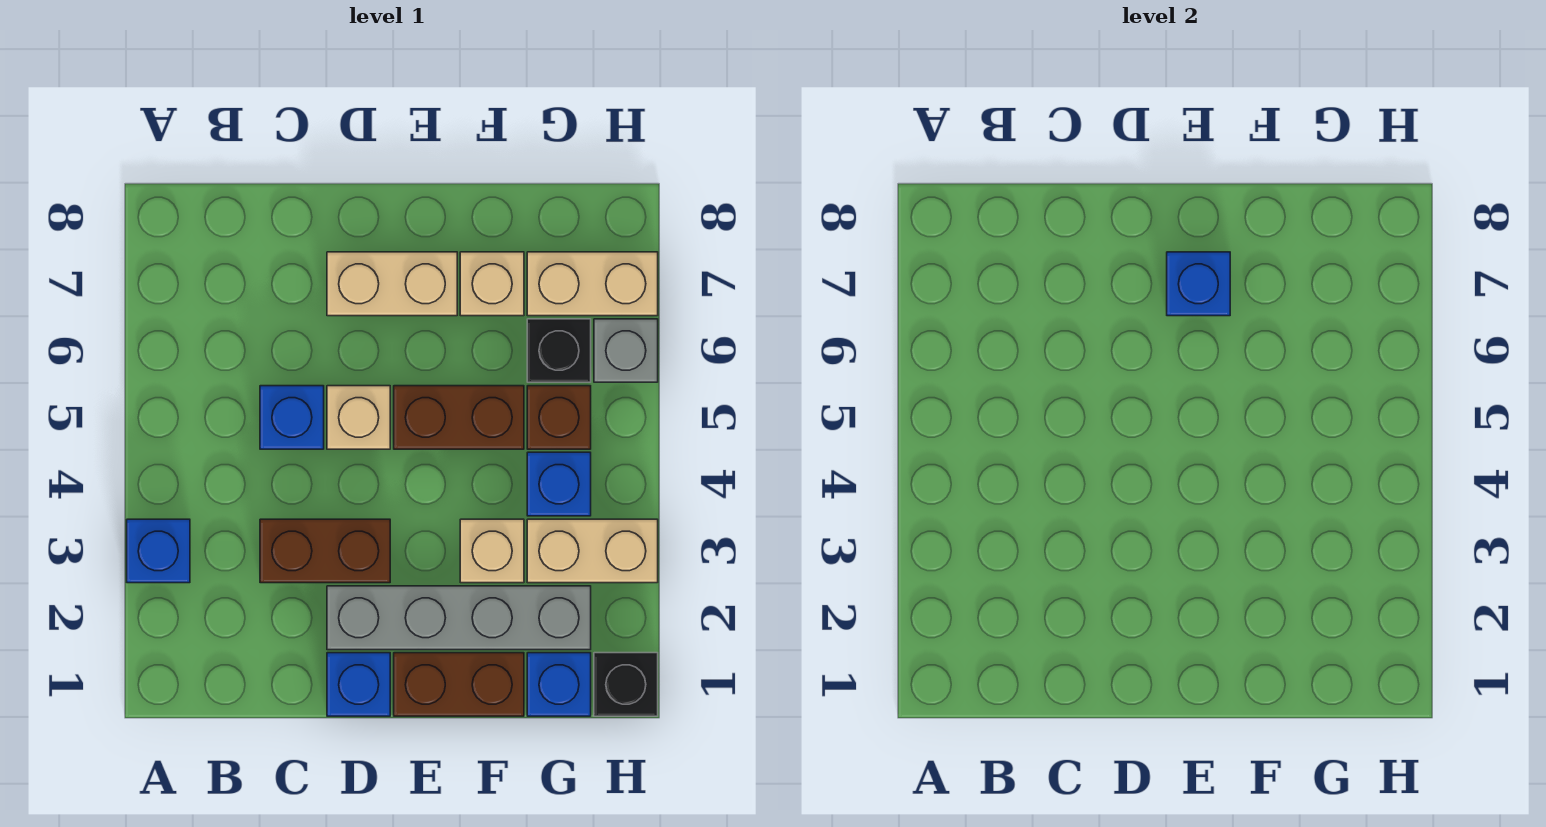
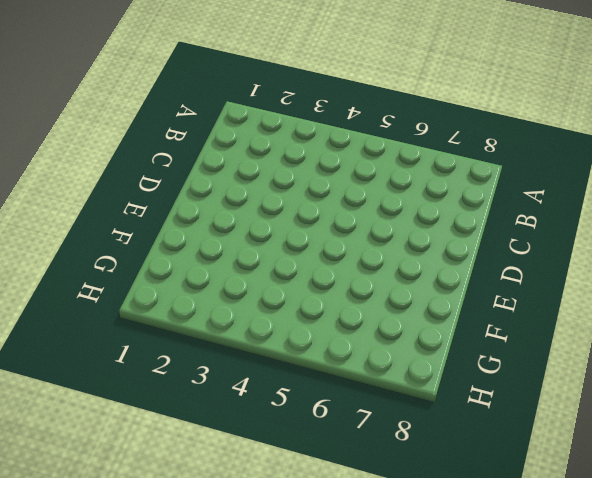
none -> blue brick A3 level 1
none -> brown brick C3:D3 level 1
none -> blue brick C5 level 1

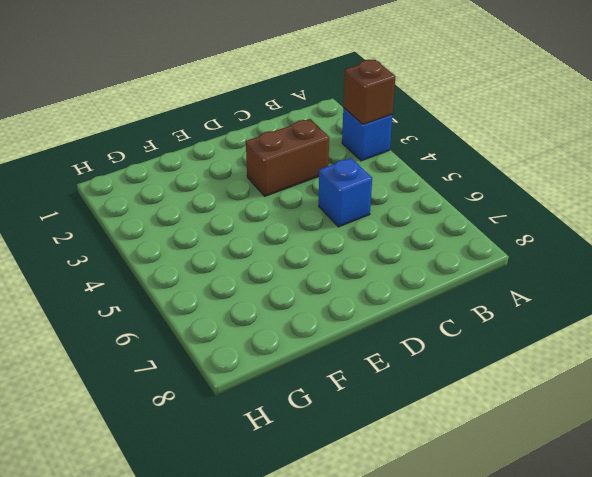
brown brick A3 level 2 -> brown brick G5 level 1
none -> blue brick D1 level 1
none -> grey brick D2:G2 level 1
none -> tan brick D5 level 1

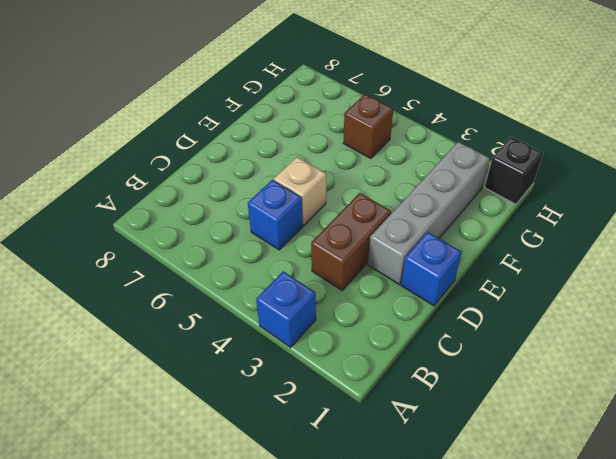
none -> tan brick D7:E7 level 1
none -> brown brick E1:F1 level 1
none -> brown brick E5:F5 level 1

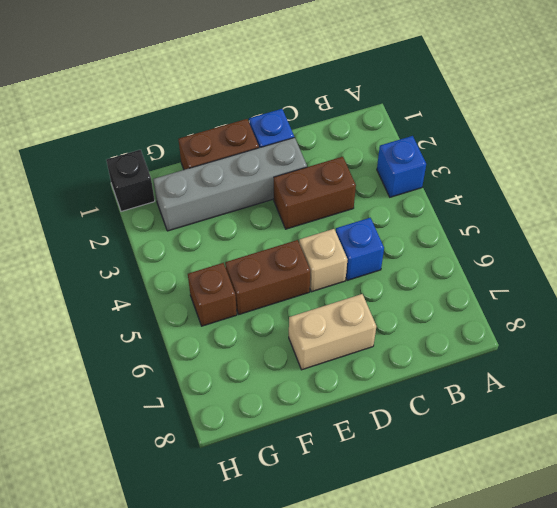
none -> tan brick F3 level 1
none -> tan brick F7 level 1
none -> blue brick G1 level 1

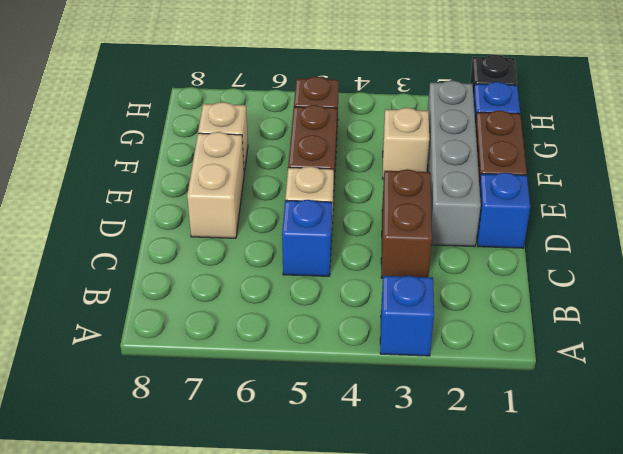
none -> tan brick G3:H3 level 1
none -> blue brick G4 level 1
none -> black brick G6 level 1

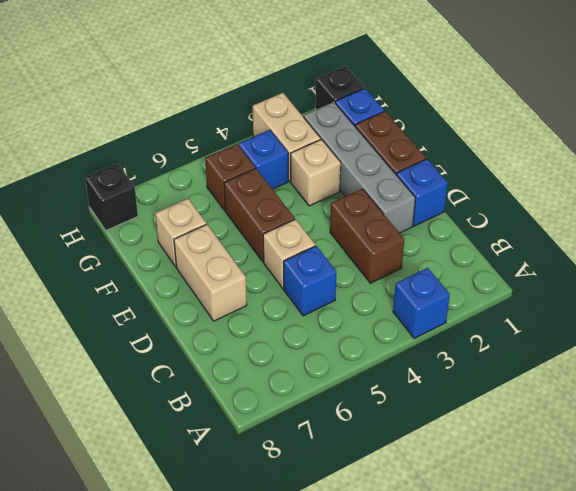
black brick H8 level 1 -> black brick G6 level 1
none -> tan brick G7:H7 level 1
none -> grey brick H6 level 1
none -> blue brick E7 level 2

